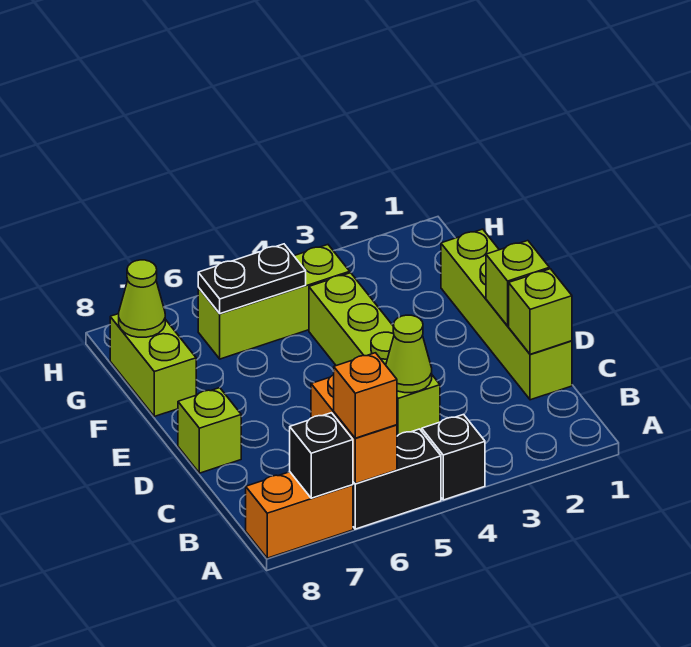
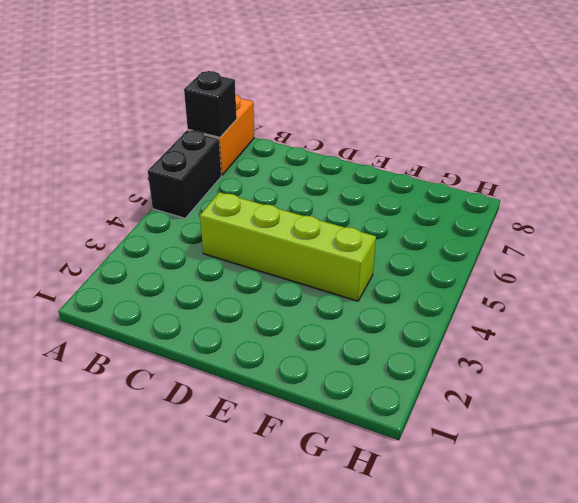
none -> black brick A4 level 1
none -> lime brick C1:F1 level 1
none -> lime brick D8 level 1

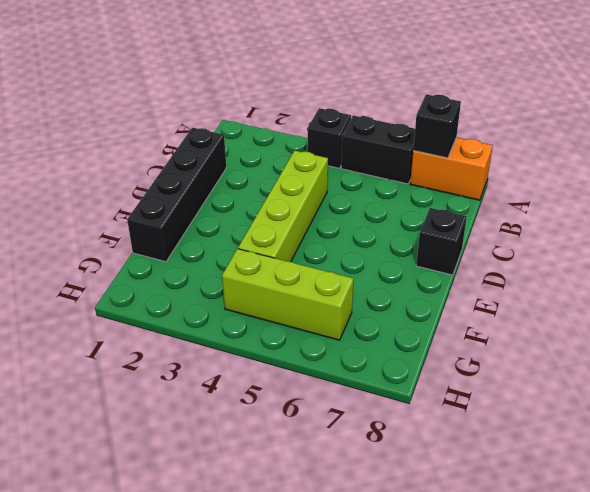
black brick C1:F1 level 1 -> lime brick C1:F1 level 1
black brick D8 level 1 -> lime brick D8 level 1
none -> lime brick F8:G8 level 1
none -> orange brick A6:B6 level 2
none -> lime brick C1 level 2

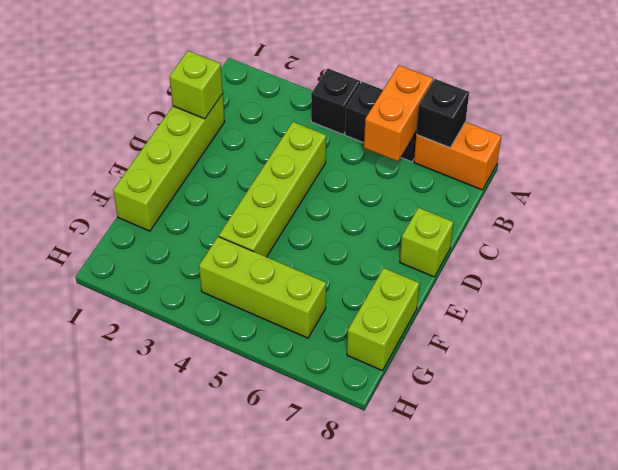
none -> lime cone C4 level 2
none -> lime brick D1 level 2
none -> black plate G5:G6 level 2

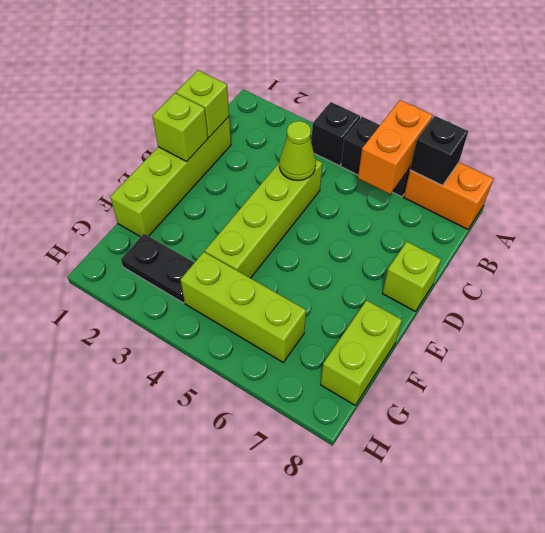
black plate G2:G3 level 1 -> black plate G5:G6 level 2
none -> lime cone G8 level 2
none -> orange brick A6 level 3

